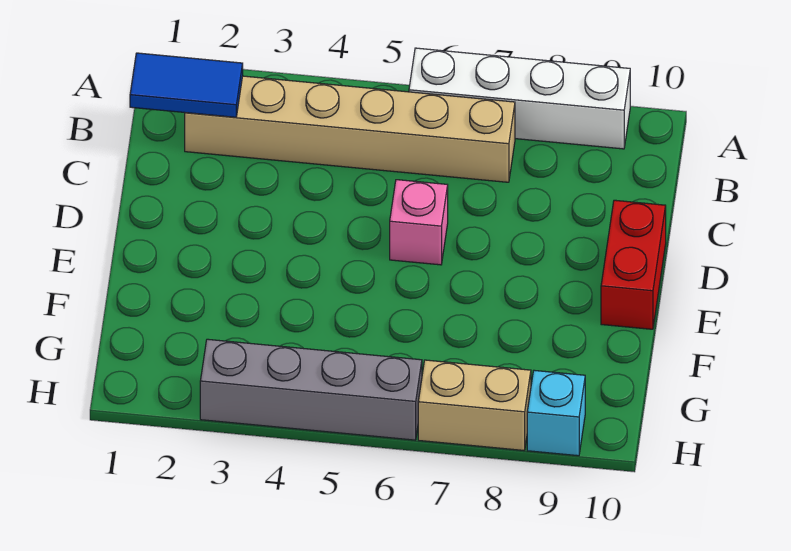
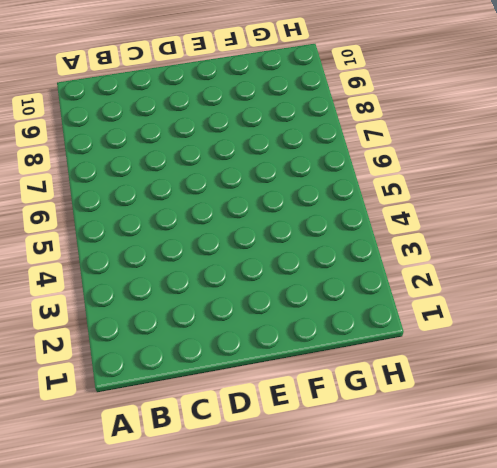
none -> white brick A6:A9 level 1
none -> tan brick B2:B7 level 1

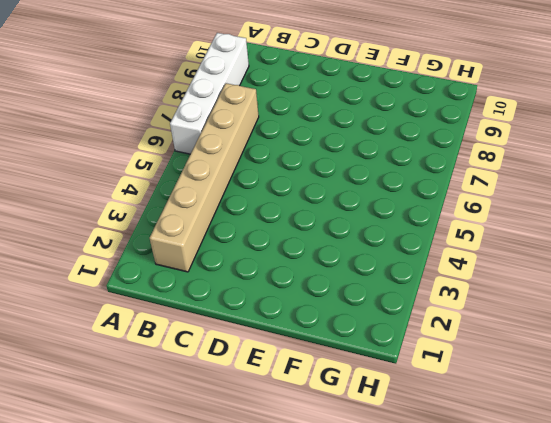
none -> pink brick D6 level 1
none -> red brick D10:E10 level 1

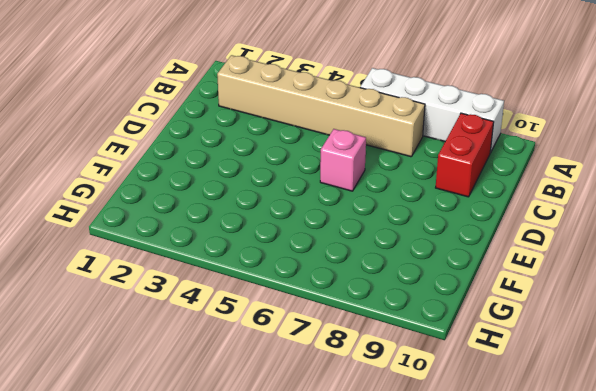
red brick B9:C9 level 1 -> red brick D10:E10 level 1
none -> grey brick H3:H6 level 1
none -> tan brick H7:H8 level 1

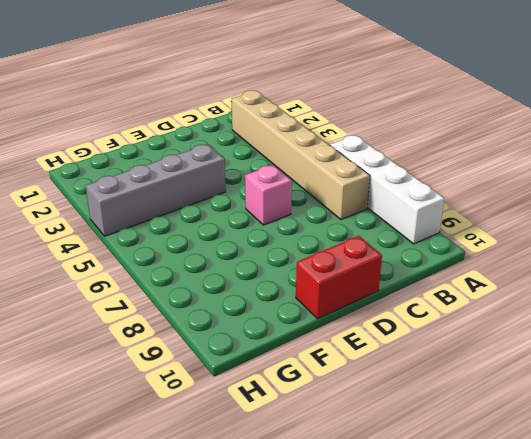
grey brick E4:H4 level 1 -> grey brick H3:H6 level 1
none -> tan brick H7:H8 level 1
none -> cyan brick H9 level 1

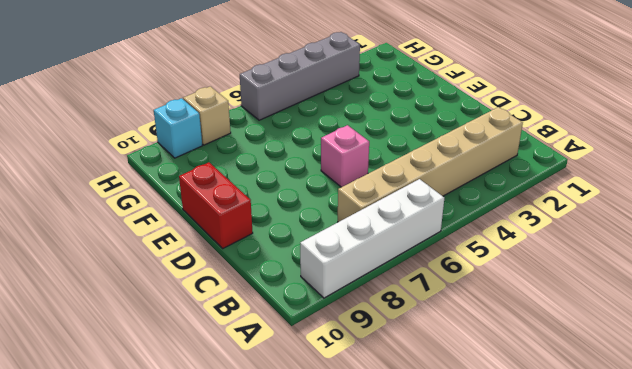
tan brick H8 level 1 -> tan brick H7:H8 level 1
none -> blue tile B1:B2 level 2

